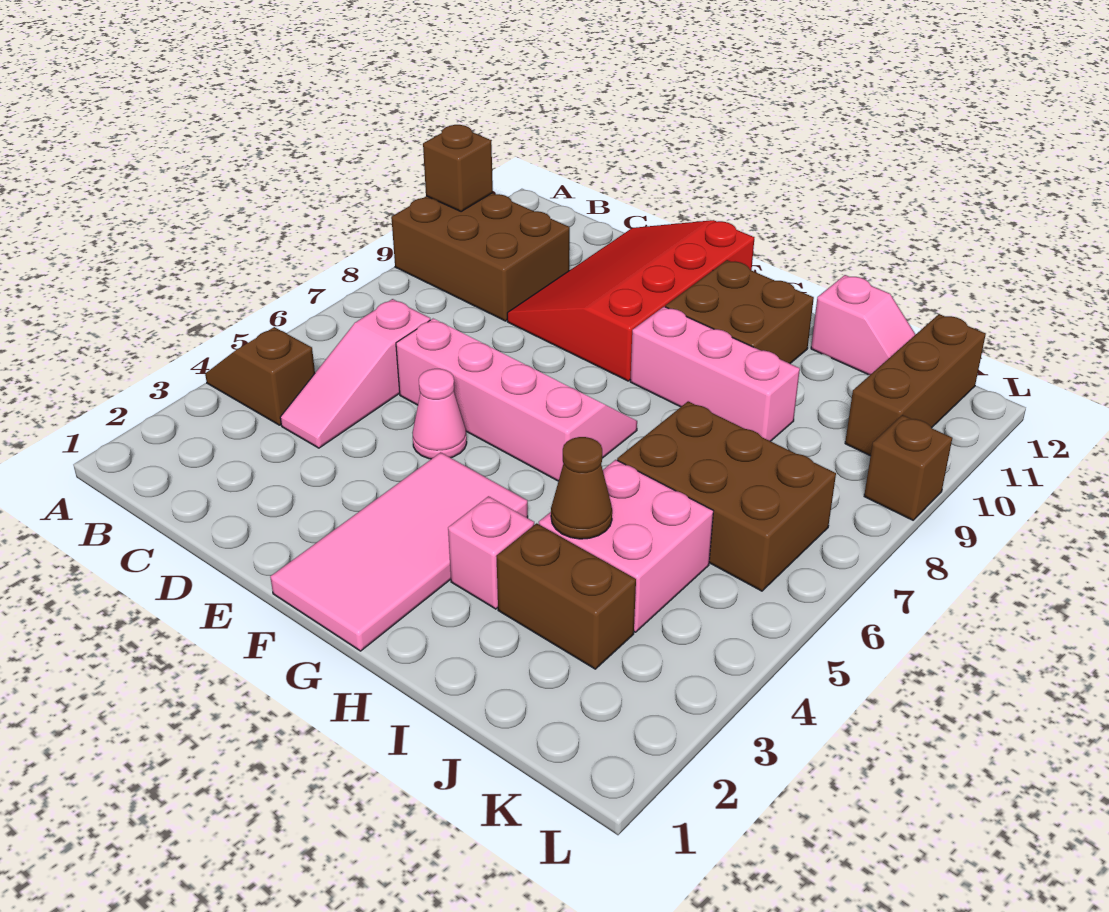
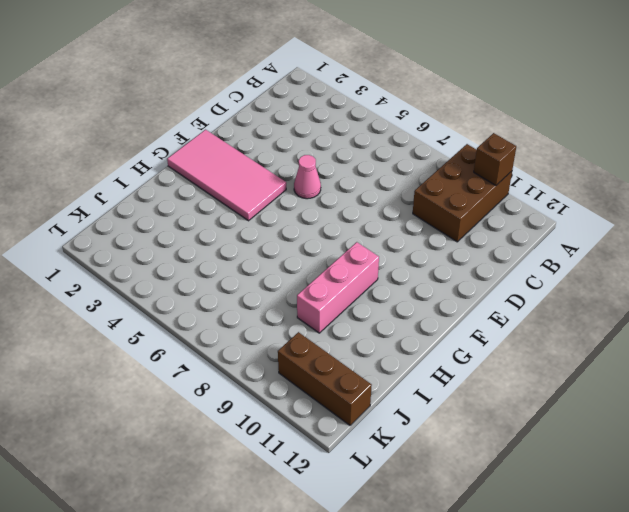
none -> brown slope A4:B4 level 1 top B
none -> pink slope C4:C6 level 1 top 6
none -> pink slope D6:G7 level 1 top 6

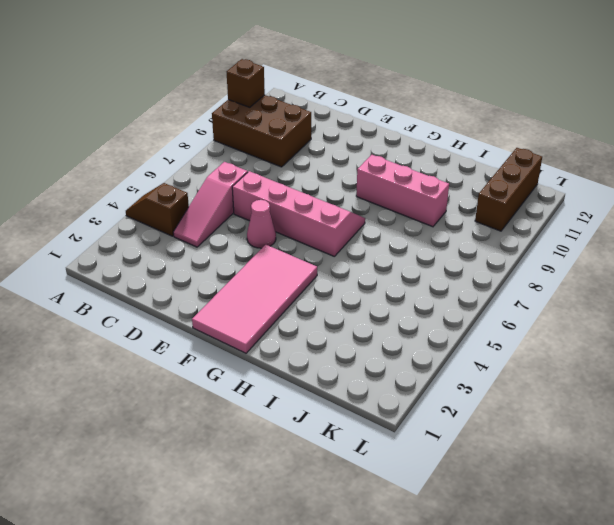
none -> red slope D9:F12 level 1 top F
none -> brown brick G10:H11 level 1
none -> pink brick H3 level 1

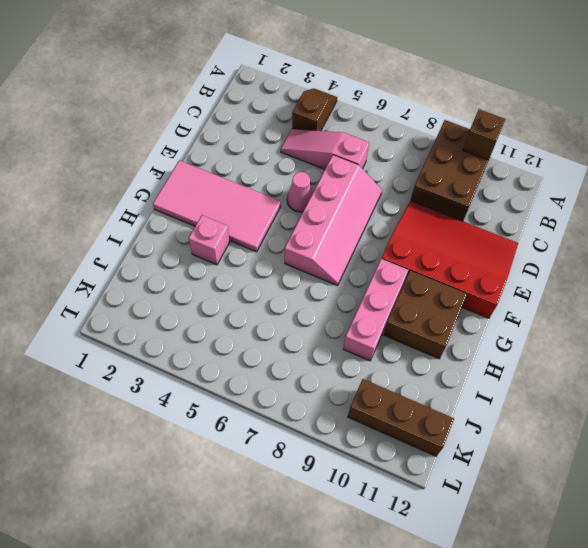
none -> brown brick I3:J3 level 1
none -> pink brick I4:J5 level 1
none -> brown brick I6:K7 level 1

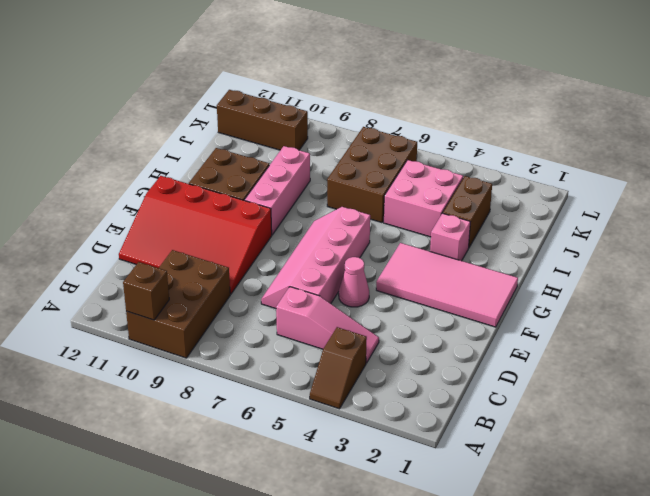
none -> pink slope I12:J12 level 1 top I
none -> brown brick L9 level 1
none -> brown cone I4 level 2

